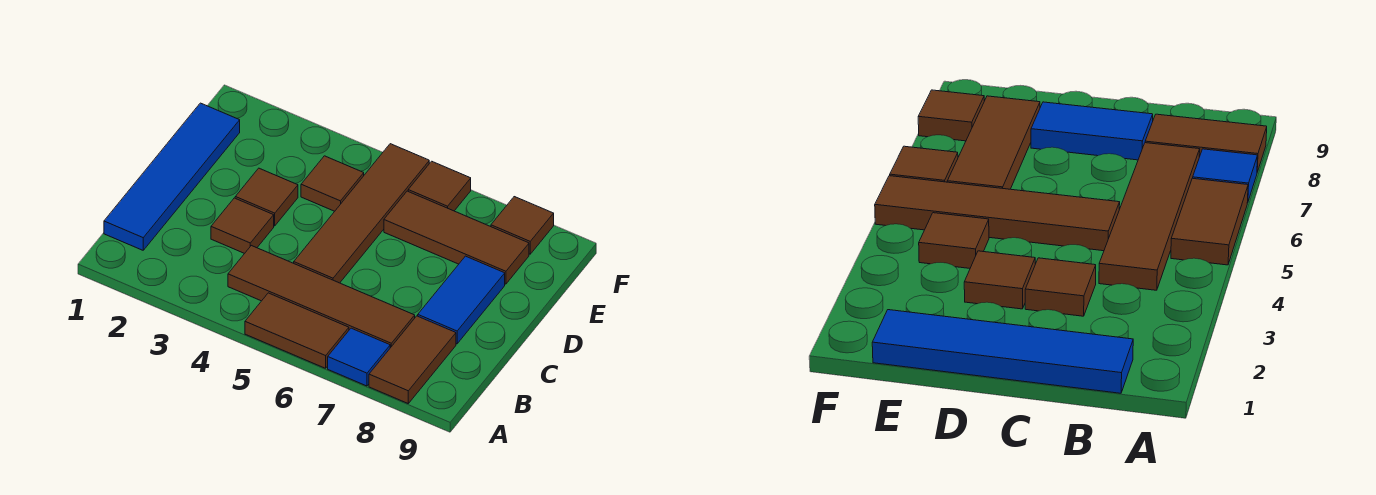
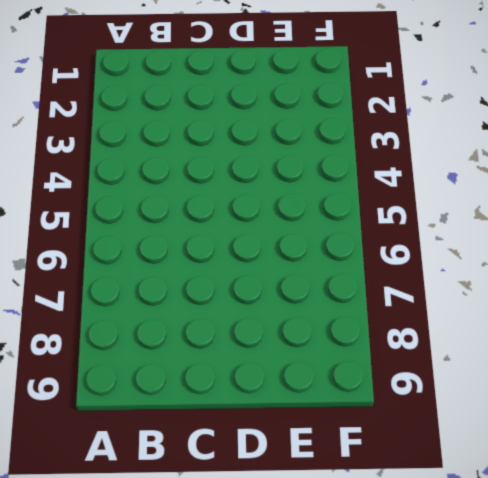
none -> brown tile A5:A6 level 1
none -> blue tile A7 level 1
none -> brown tile A8:B8 level 1

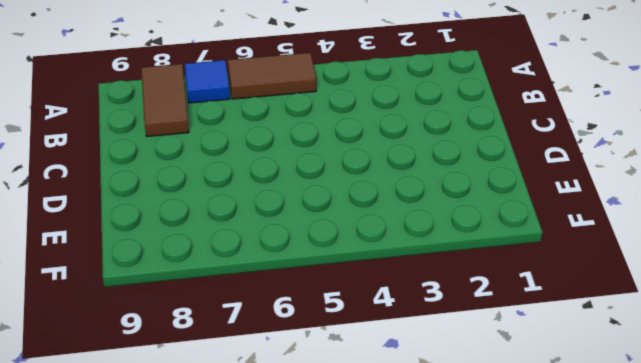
none -> blue tile B1:E1 level 1
none -> brown tile B4:B7 level 1
none -> brown tile C3 level 1

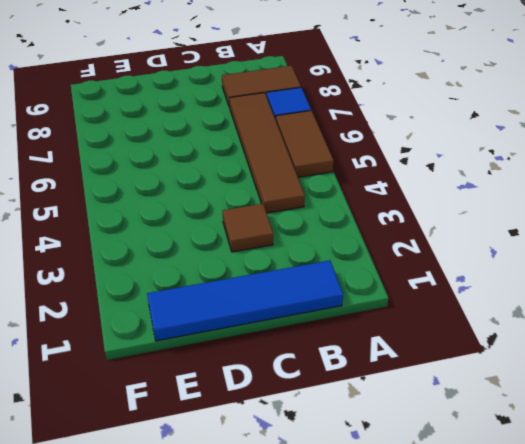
none -> brown tile C5:F5 level 1
none -> blue tile C8:D8 level 1
none -> brown tile D3 level 1

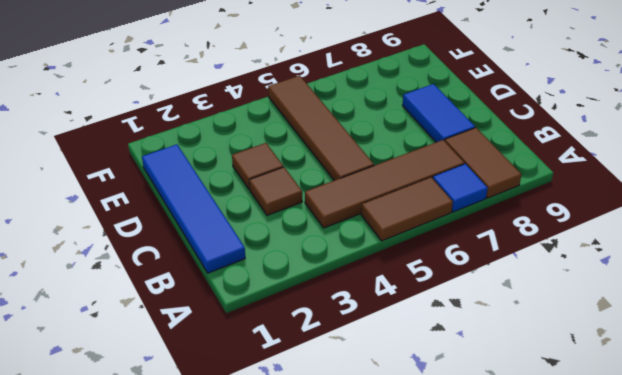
none -> brown tile E4 level 1
none -> brown tile E6:E8 level 1
none -> brown tile F6 level 1

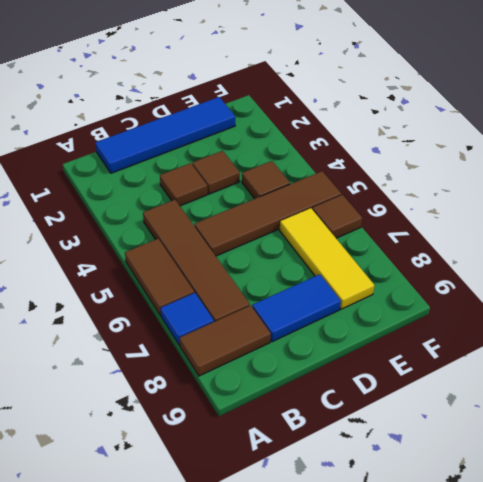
yellow tile E6:E8 level 1 -> brown tile E6:E8 level 1
none -> brown tile F8 level 1

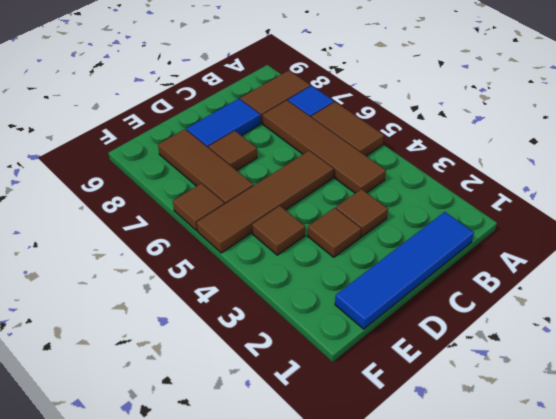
brown tile D7 level 1 -> brown tile F8 level 1

